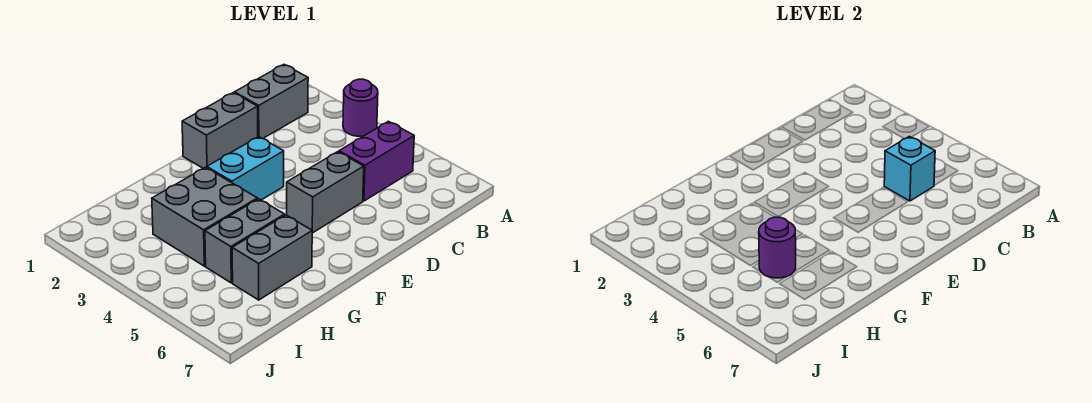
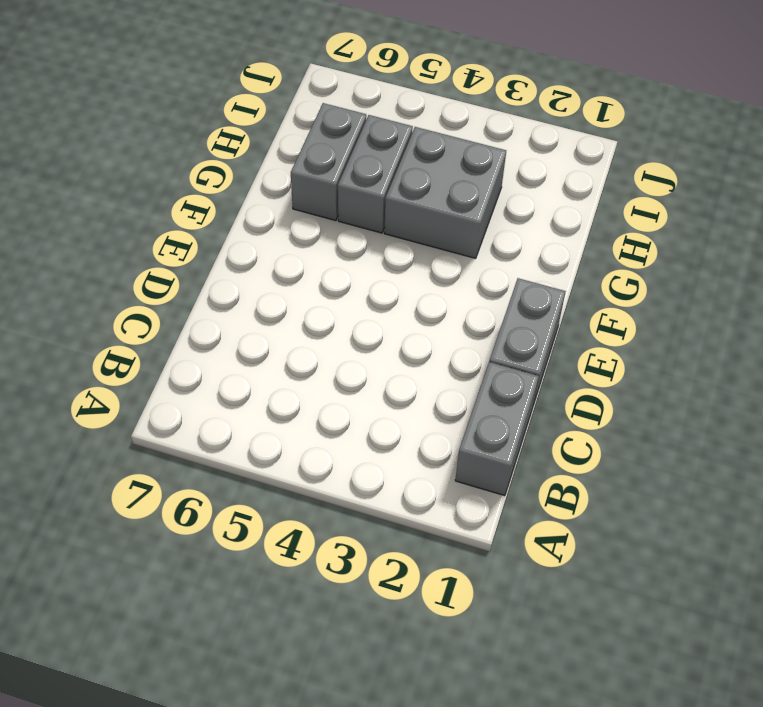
none -> purple round brick A3 level 1
none -> purple brick B5:C5 level 1

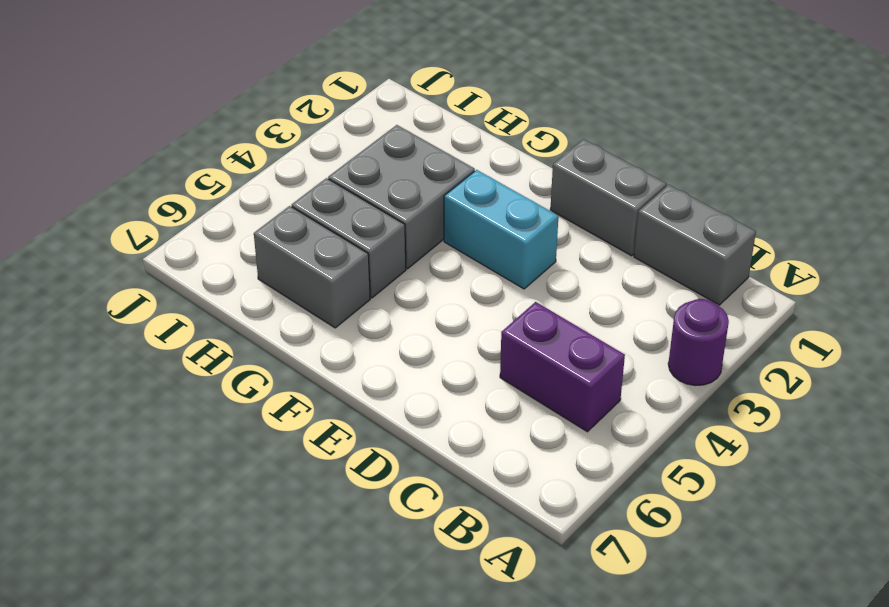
none -> grey brick D5:E5 level 1
none -> cyan brick C5 level 2

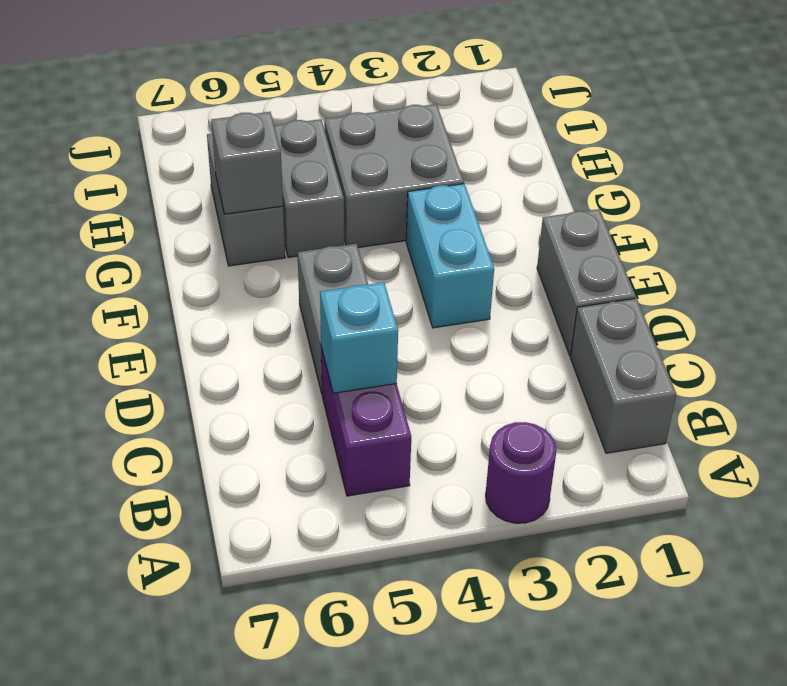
grey brick G6 level 2 -> none
none -> purple round brick H5 level 2

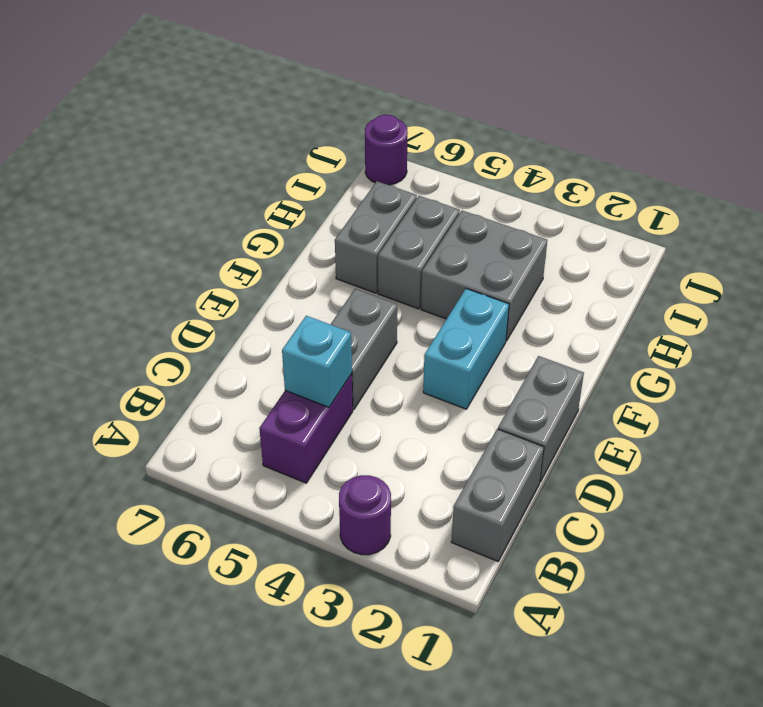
purple round brick J7 level 1 -> purple round brick H5 level 2

